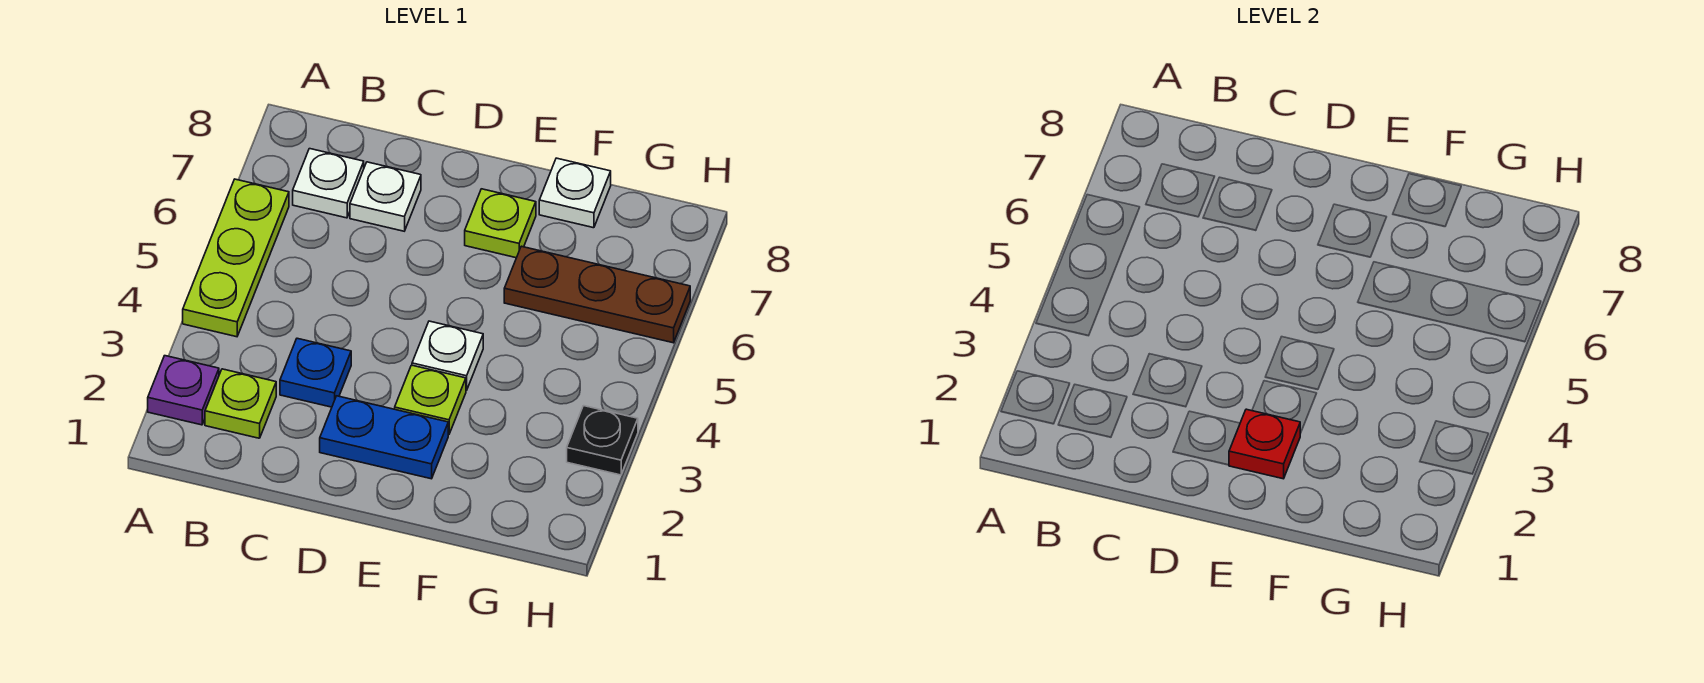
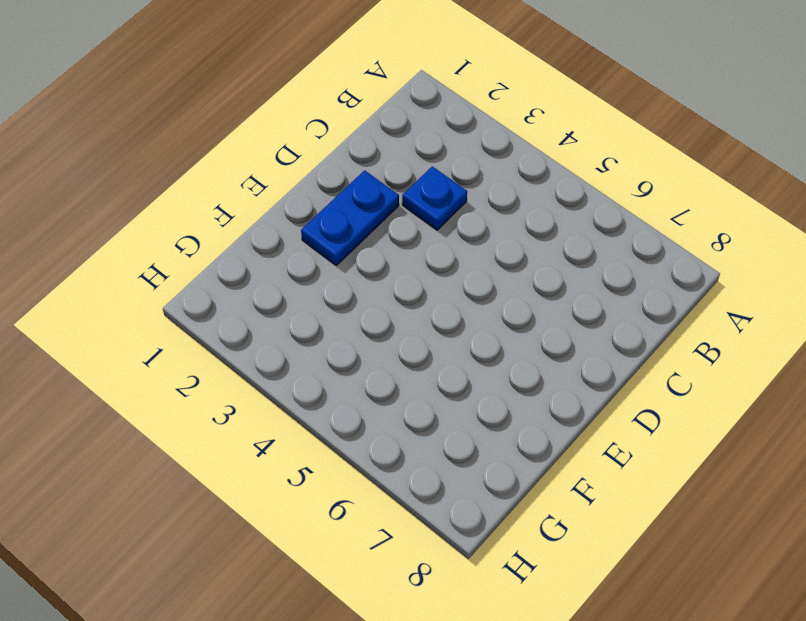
none -> purple plate A2 level 1
none -> lime plate A4:A6 level 1
none -> lime plate B2 level 1

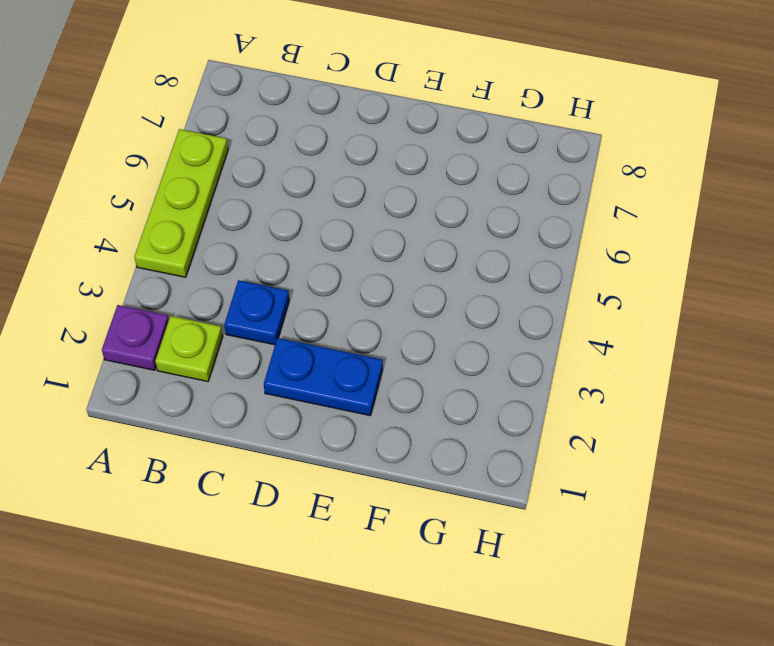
none -> white plate B7 level 1
none -> white plate C7 level 1
none -> lime plate E3 level 1

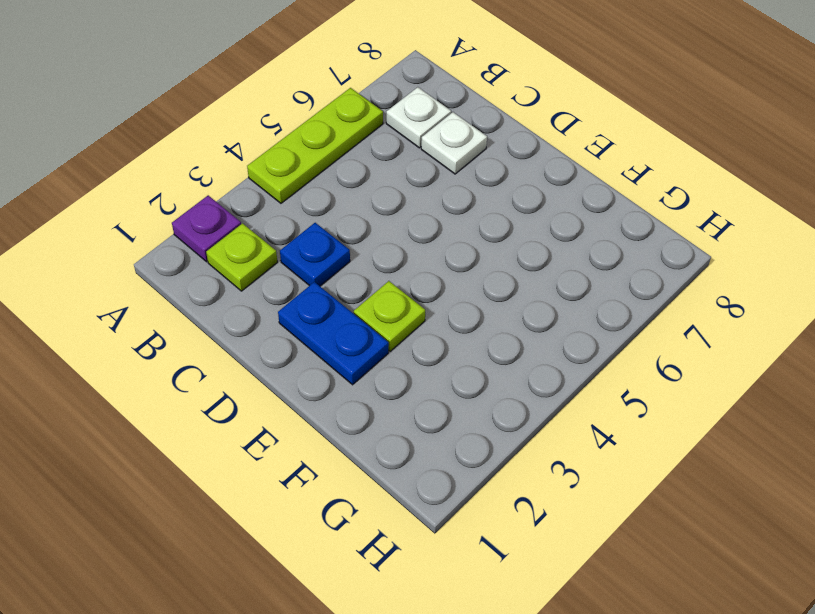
none -> white plate E4 level 1
none -> lime plate E7 level 1
none -> brown plate F6:H6 level 1

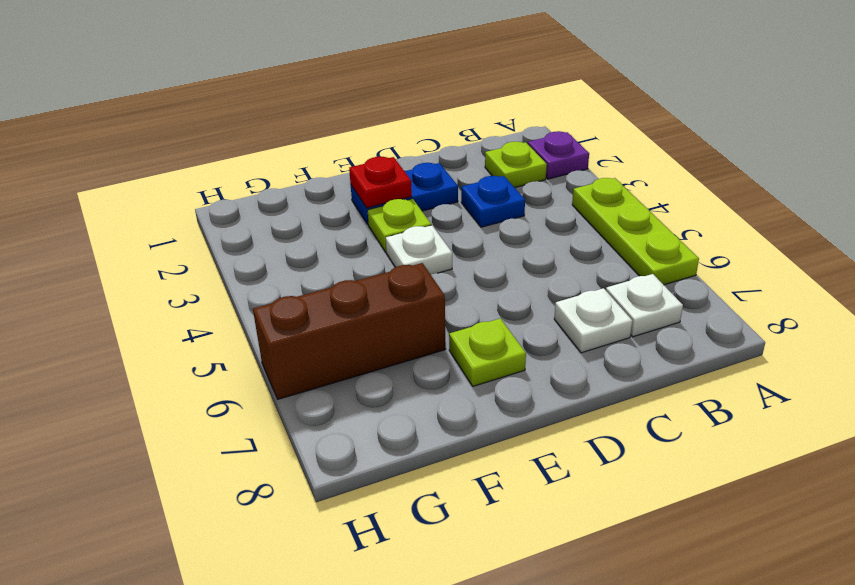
brown brick F6:H6 level 1 -> brown plate F6:H6 level 1
none -> white plate F8 level 1
none -> black plate H3 level 1

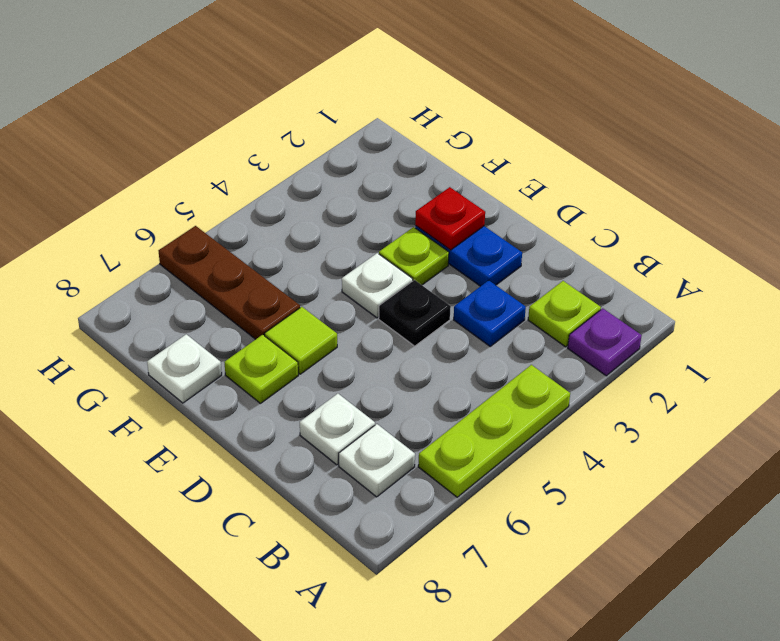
black plate D4 level 1 -> black plate H3 level 1
lime tile E6 level 1 -> none

